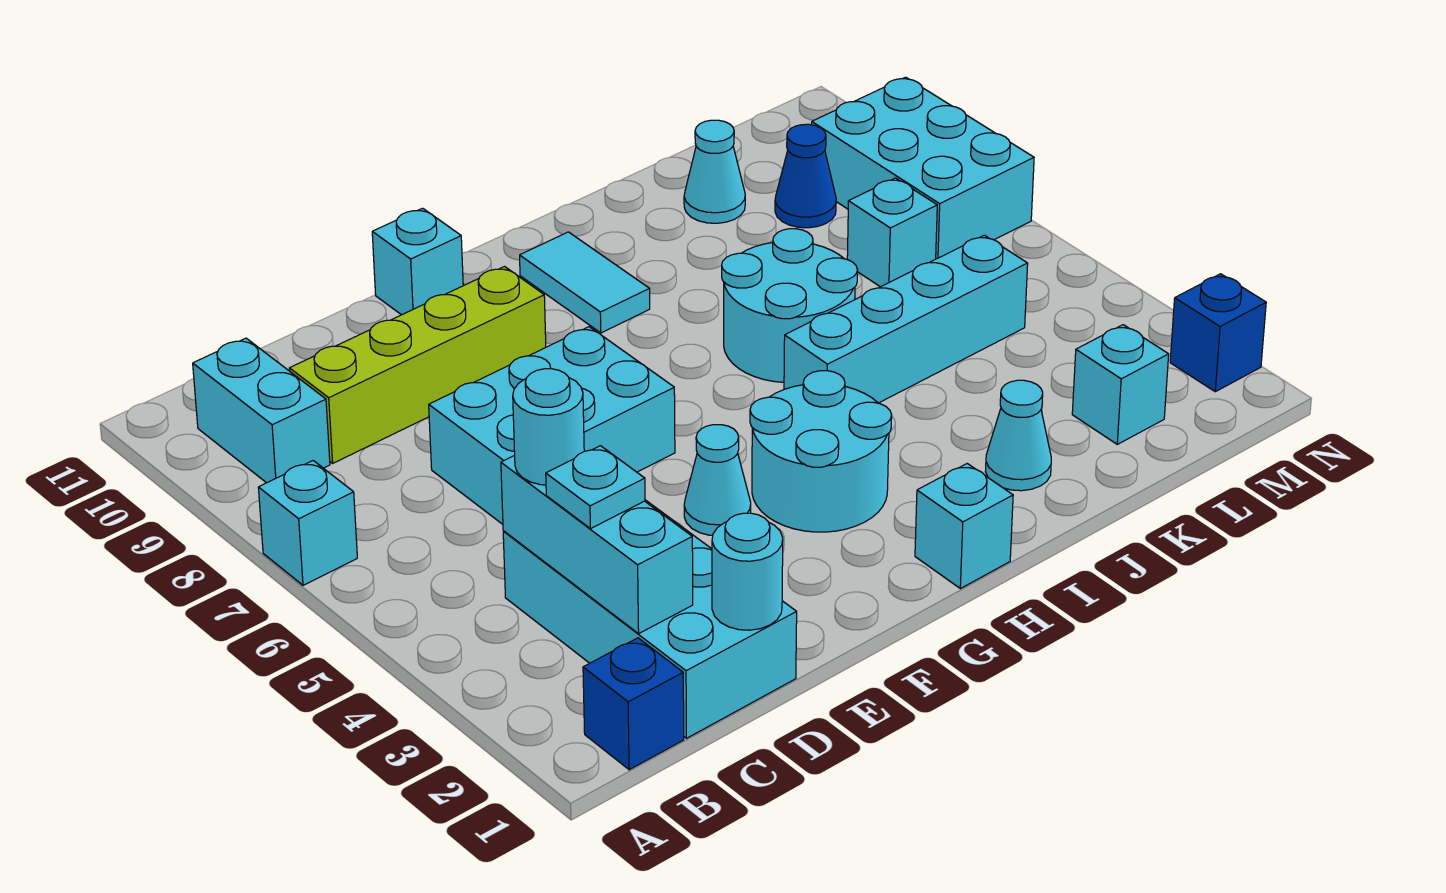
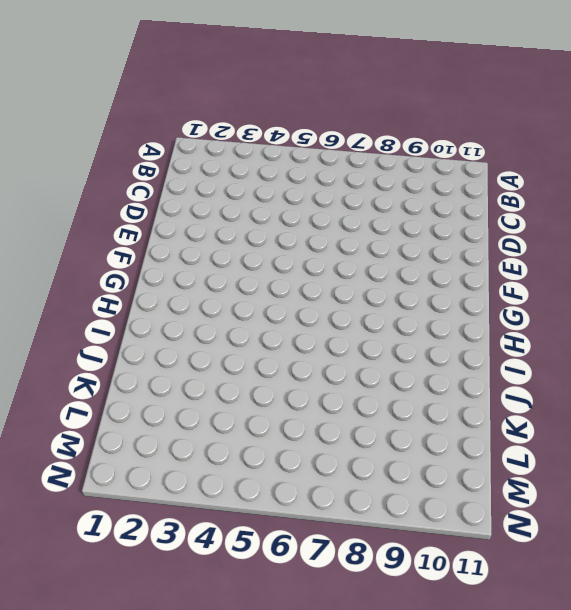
none -> cyan brick A7 level 1
none -> blue brick B1 level 1
none -> cyan brick B9:B10 level 1

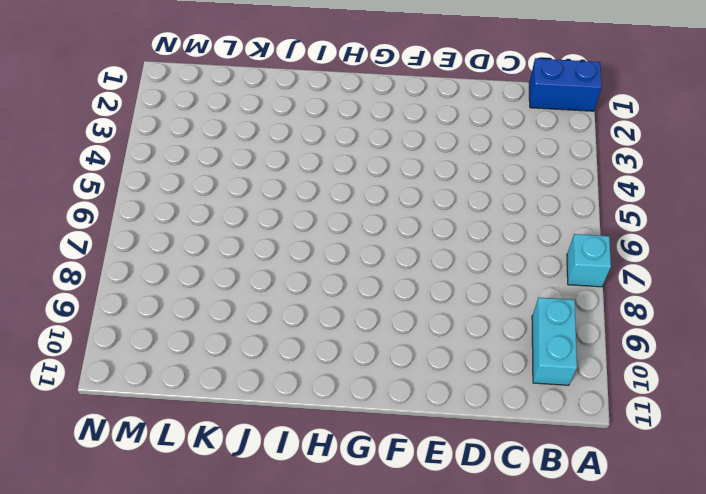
blue brick A1:B1 level 1 -> blue brick B1 level 1
none -> cyan brick C1:D4 level 1
none -> lime brick C9:F9 level 1
none -> cyan brick D6:F7 level 1

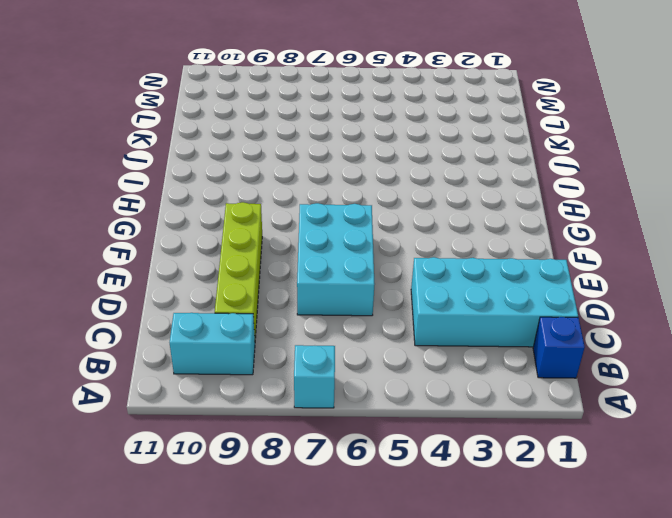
none -> cyan cone F4 level 1
none -> cyan brick F11 level 1
none -> cyan round brick G3:H4 level 1

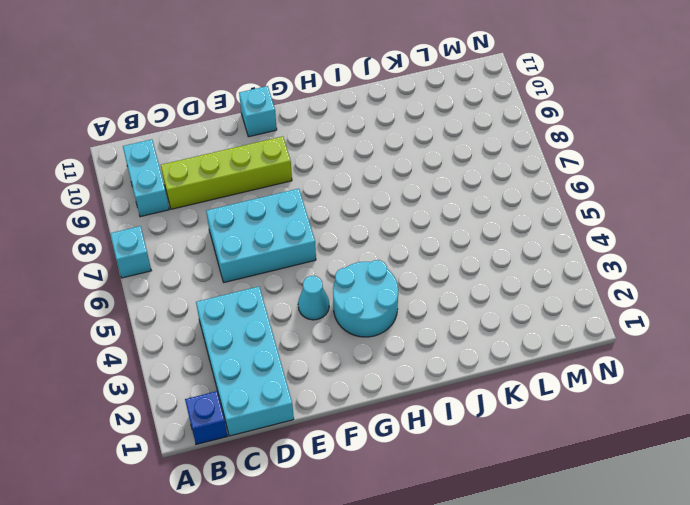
none -> cyan brick H1 level 1
none -> cyan tile H9:H10 level 1
none -> cyan brick I5:L5 level 1

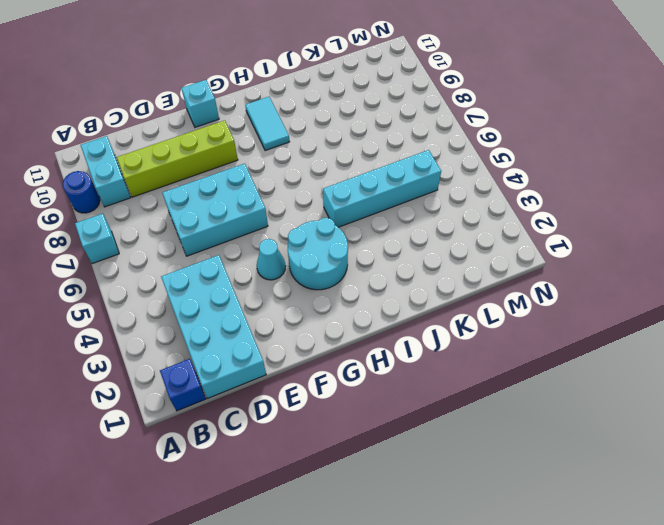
blue round brick A9 level 1 -> none
none -> cyan brick H1 level 1
none -> cyan round brick I6:J7 level 1
none -> cyan cone J2 level 1

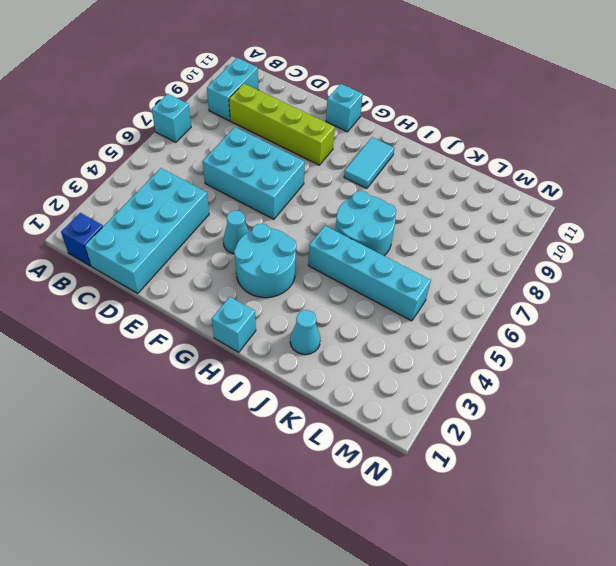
none -> cyan cone K10 level 1
none -> cyan brick L2 level 1
none -> cyan brick L7 level 1

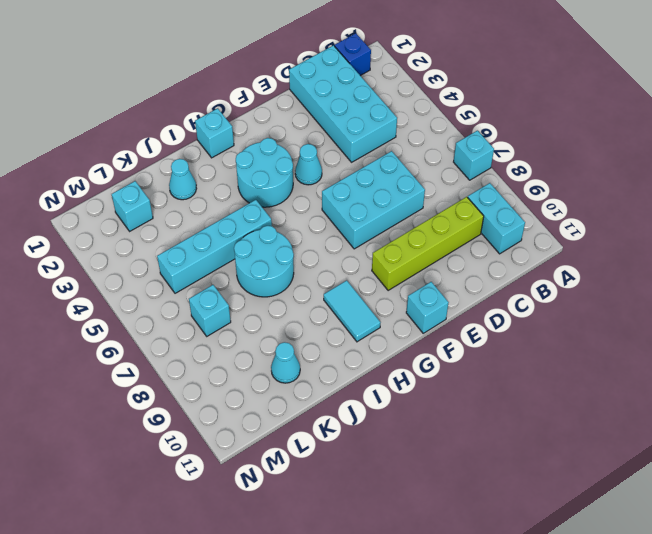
none -> blue cone L9 level 1
none -> cyan brick M7:N9 level 1
none -> blue brick N2 level 1

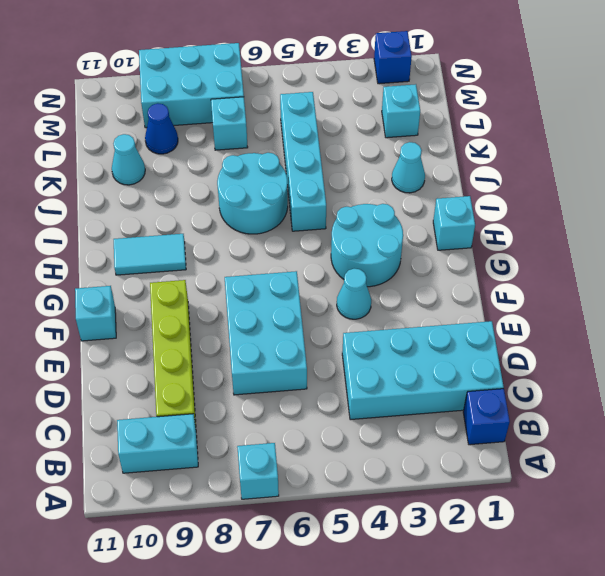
none -> cyan brick C2:C4 level 2
none -> cyan round brick D1 level 2
none -> cyan plate C3 level 3

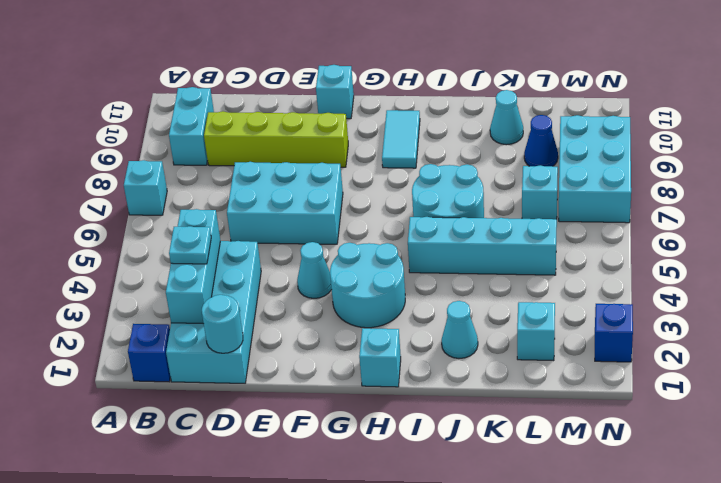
none -> cyan round brick C4 level 3

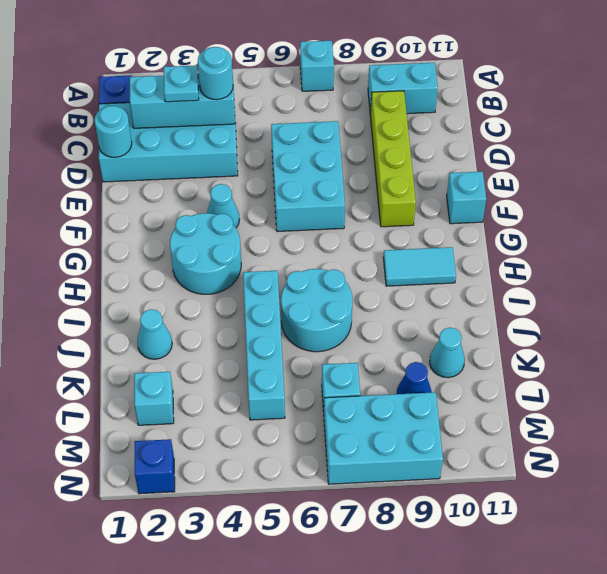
none -> cyan brick H1 level 1

